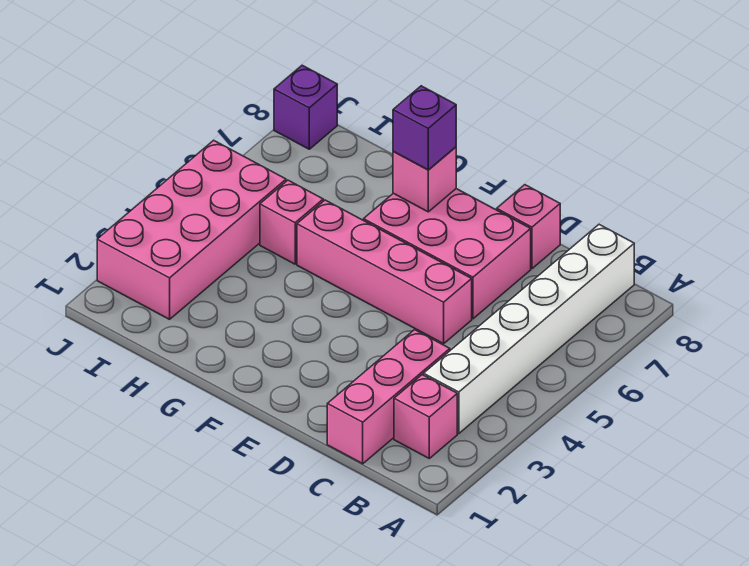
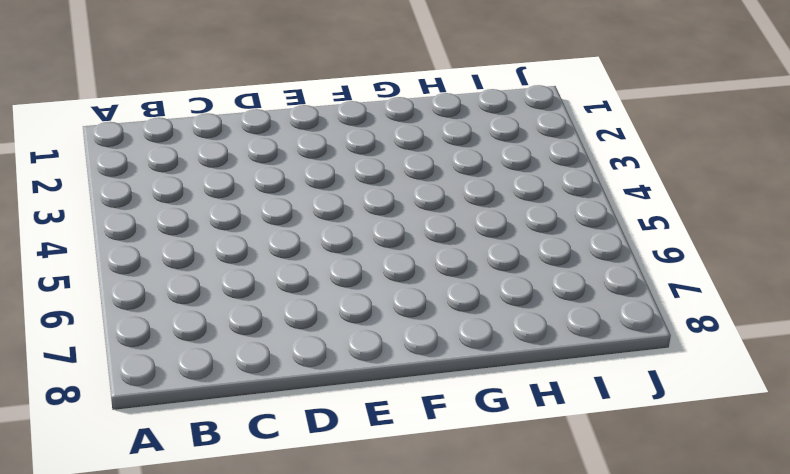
none -> pink brick B2 level 1
none -> white brick B3:B8 level 1

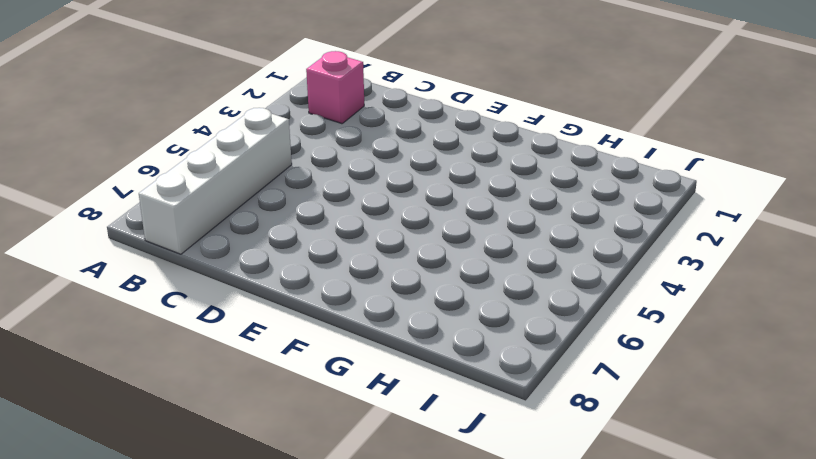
white brick B5:B8 level 1 -> white brick B3:B8 level 1
none -> pink brick C1:C3 level 1
none -> pink brick D5:G5 level 1

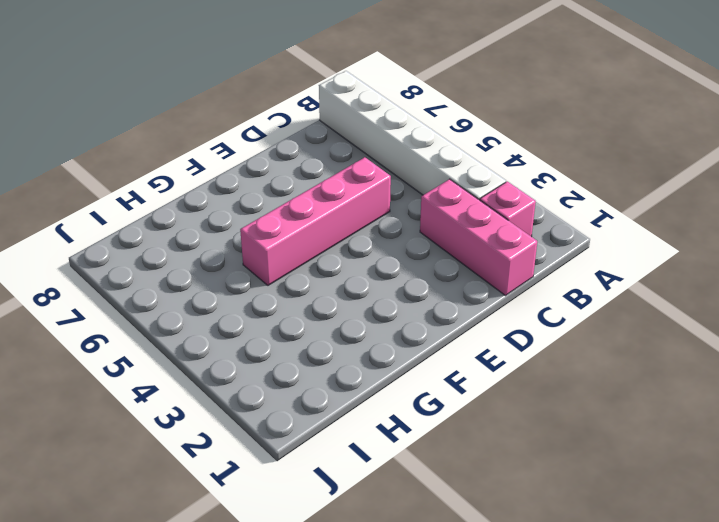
none -> pink brick D6:F7 level 1
none -> pink brick D8 level 1

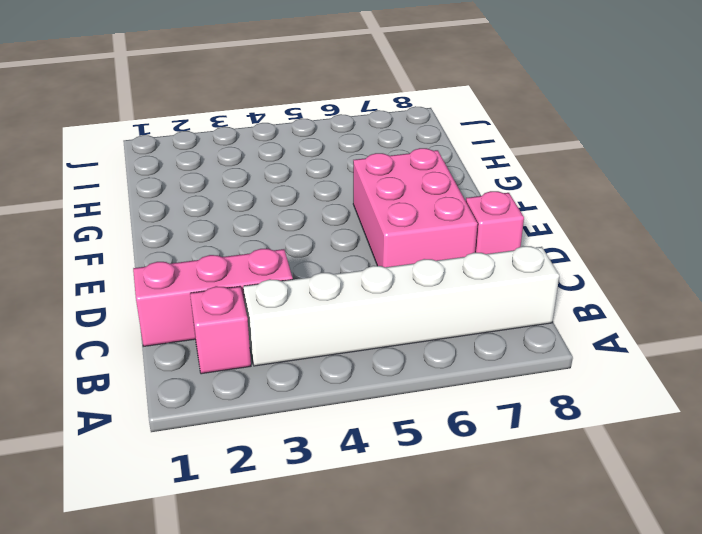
none -> pink brick D5:G5 level 1
none -> pink brick H5 level 1

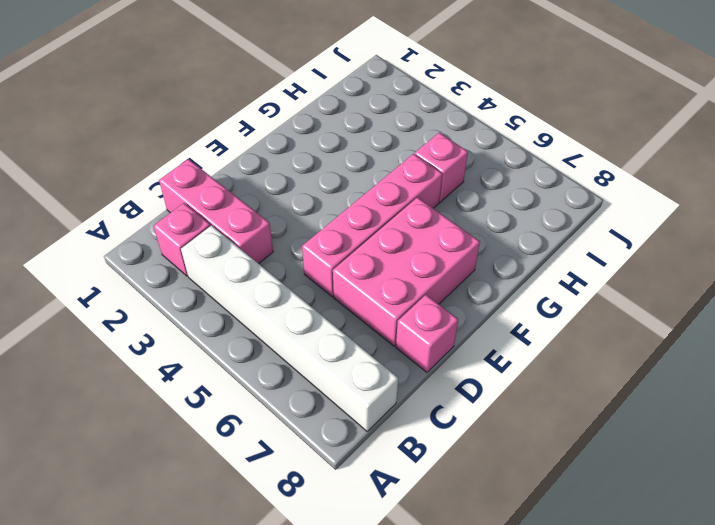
none -> pink brick I2:J5 level 1
none -> purple brick J8 level 1

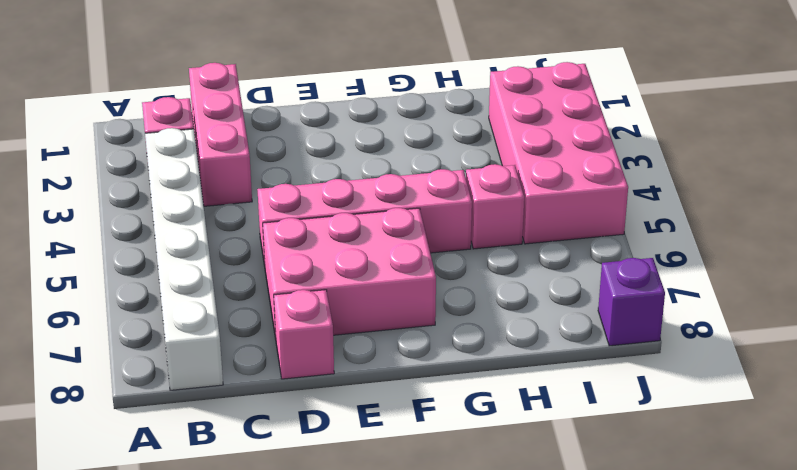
none -> pink brick F7 level 2
none -> purple brick F7 level 3

